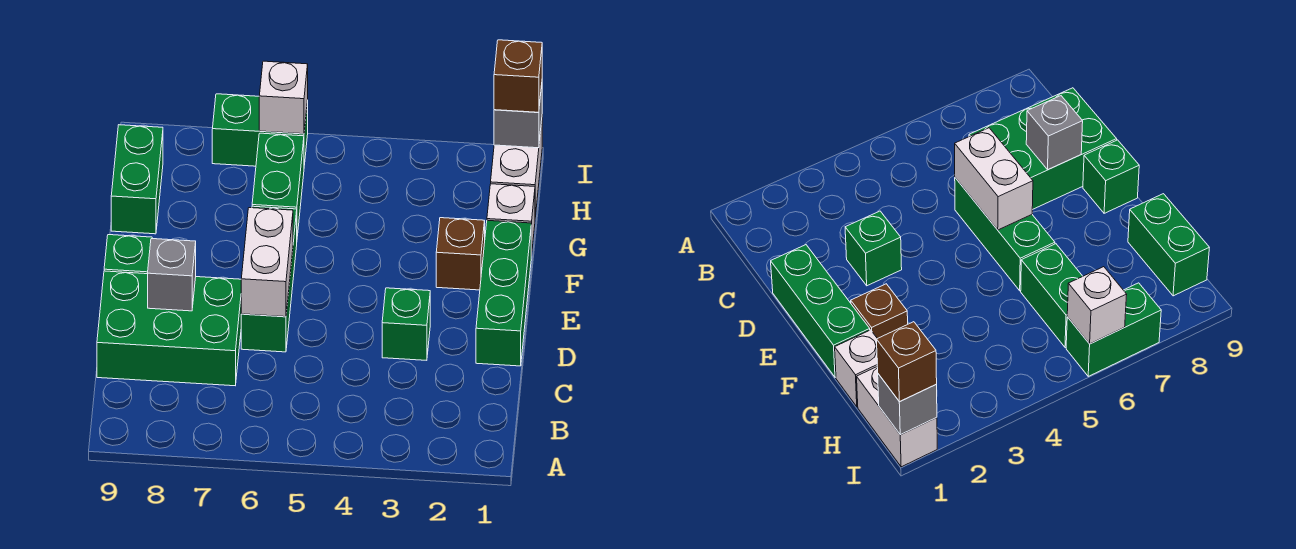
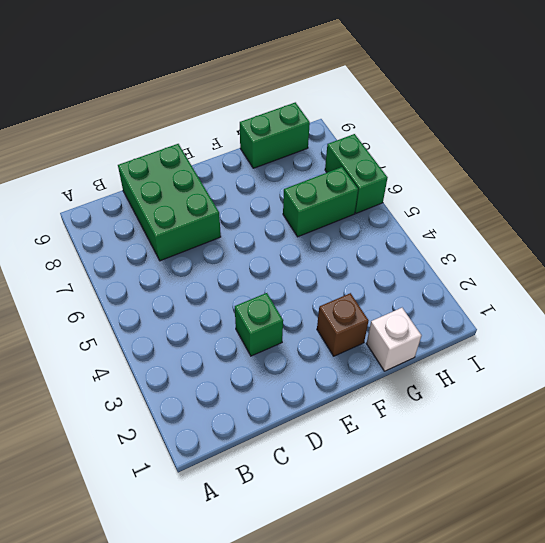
none -> green brick D1:F1 level 1
none -> green brick D6:F6 level 1
none -> green brick E9 level 1

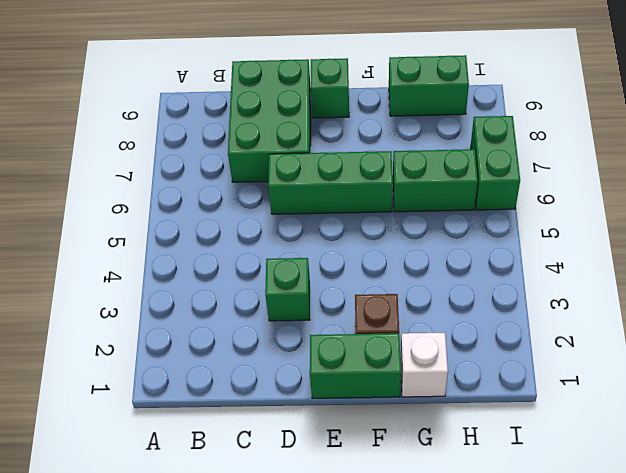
green brick E1:F1 level 1 -> green brick D1:F1 level 1
none -> white brick H1:I1 level 1
none -> white brick D6:E6 level 2
none -> grey brick D8 level 2

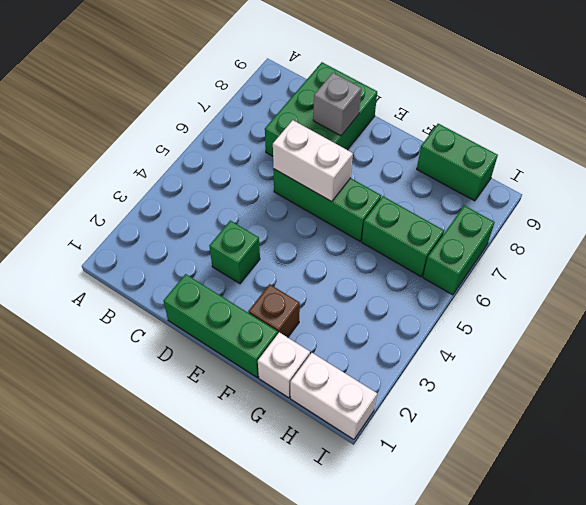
none -> green brick E9 level 1
none -> grey brick I1 level 2
none -> white brick I6 level 2

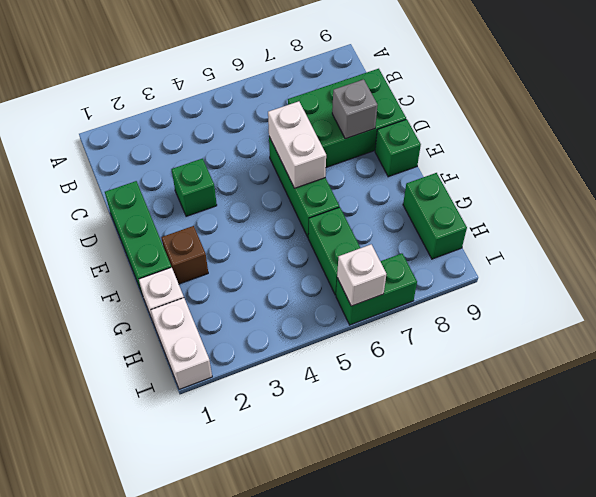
none -> grey brick I1 level 2
none -> brown brick I1 level 3

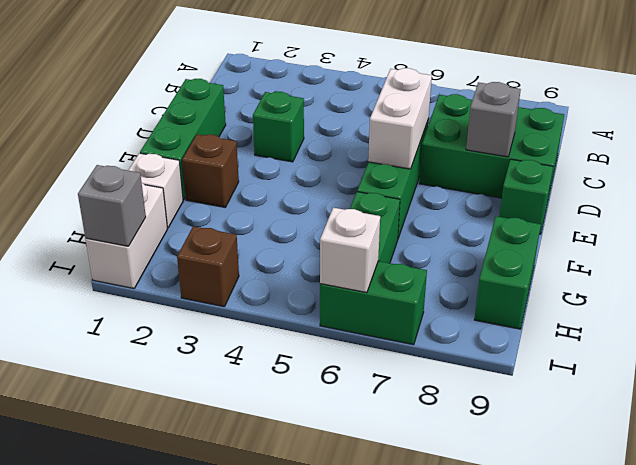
brown brick I3 level 1 -> brown brick I1 level 3

